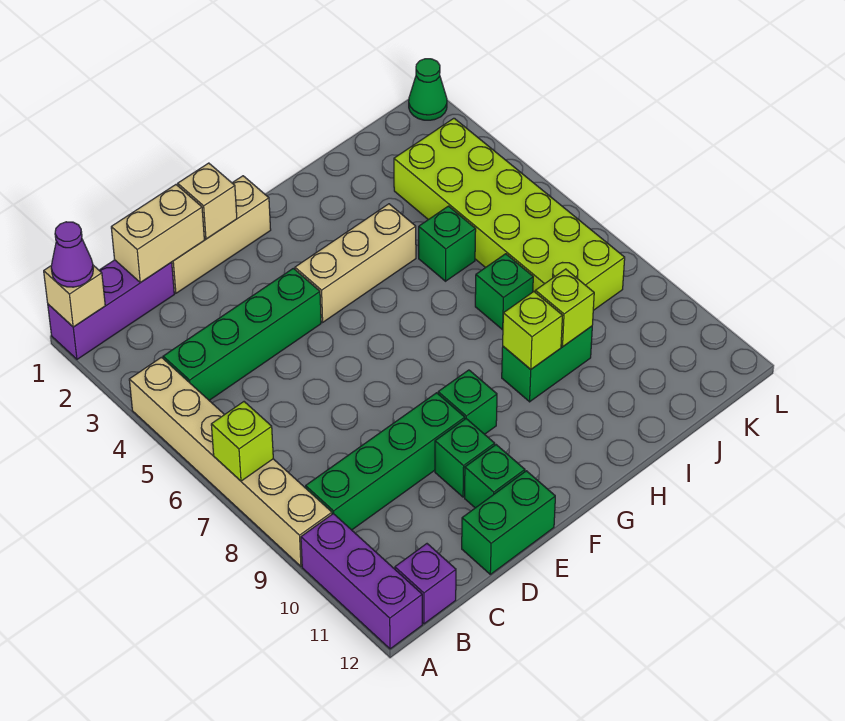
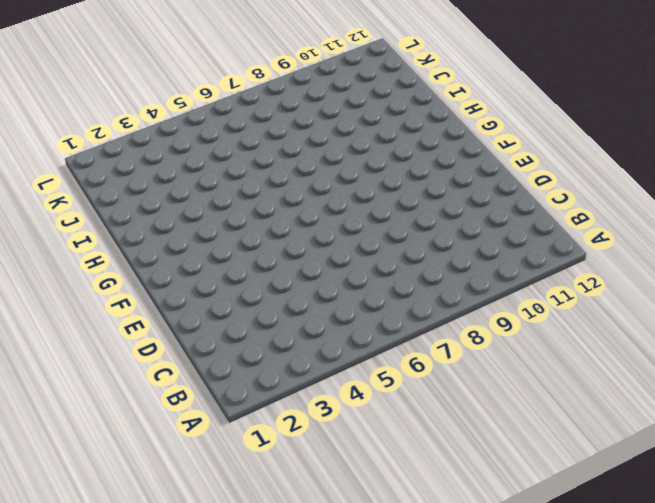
none -> purple brick A1:C1 level 1
none -> tan brick A4:A9 level 1
none -> purple brick A10:A12 level 1

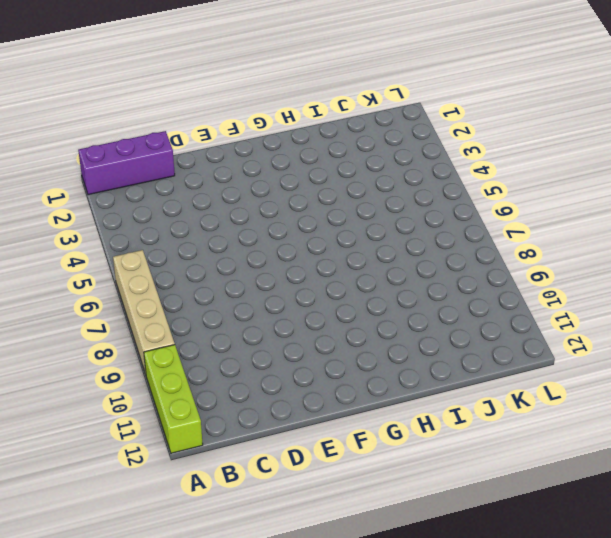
tan brick A6:A9 level 1 -> tan brick A4:A9 level 1
lime brick A10:A12 level 1 -> purple brick A10:A12 level 1
none -> green brick B4:E4 level 1
none -> green brick B9:E9 level 1
none -> purple brick B12 level 1

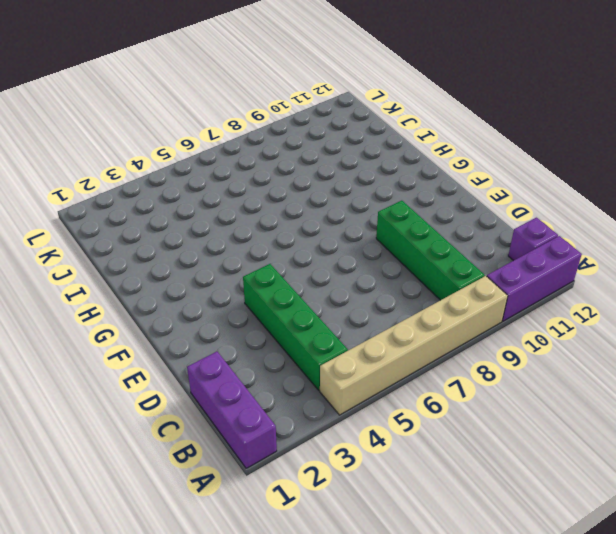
none -> tan brick D1:F1 level 1
none -> green brick D12:E12 level 1
none -> green brick E10 level 1

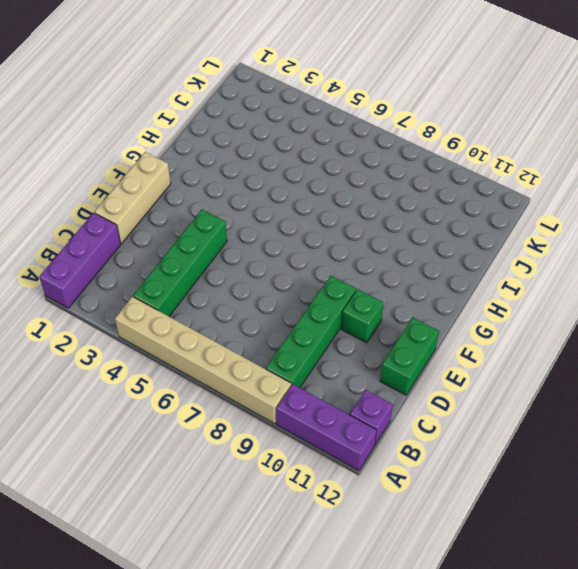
none -> green brick E11 level 1
none -> tan brick F4:H4 level 1
none -> green brick F9 level 1

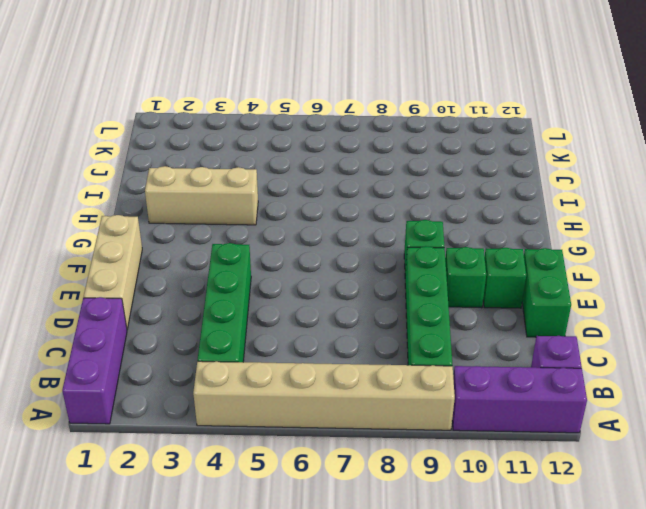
tan brick H2:H4 level 1 -> tan brick F4:H4 level 1
none -> green brick H9:I9 level 1
none -> green brick I5 level 1
none -> green brick I7 level 1

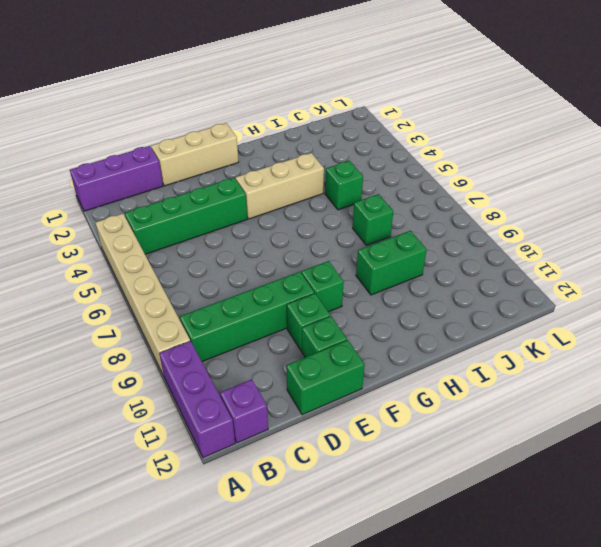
none -> lime brick J3:K8 level 1
none -> green cone L1 level 1
none -> tan brick A1 level 2

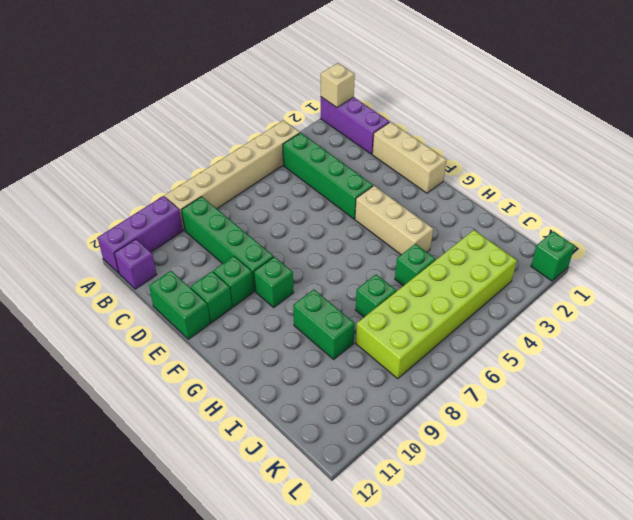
green brick L1 level 1 -> green cone L1 level 1
none -> lime brick A7 level 2
none -> tan brick C1:D1 level 2
none -> tan brick E1 level 2

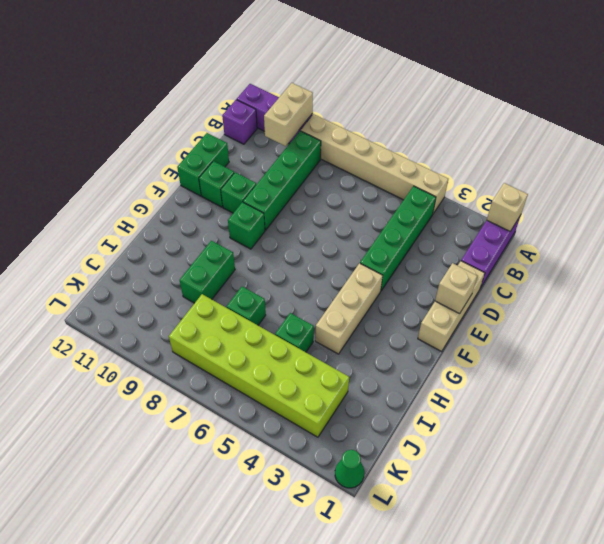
tan brick A10:B10 level 2 -> tan brick C1:D1 level 2
none -> lime brick A7 level 2
none -> lime brick H9 level 2
none -> lime brick I9 level 2

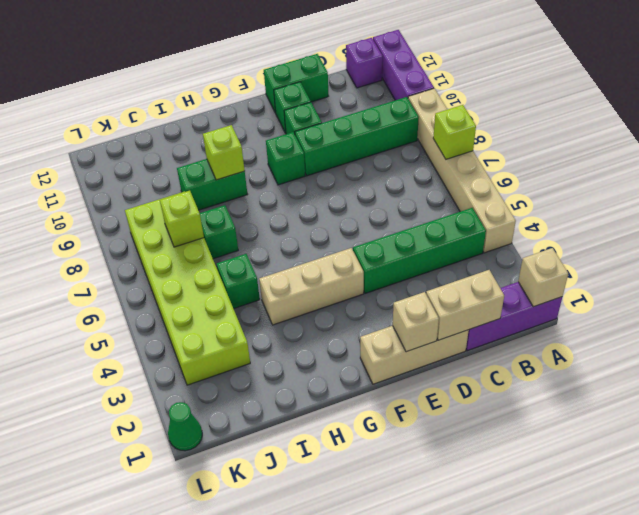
lime brick J7 level 2 -> lime brick I9 level 2
none -> purple cone A1 level 3

